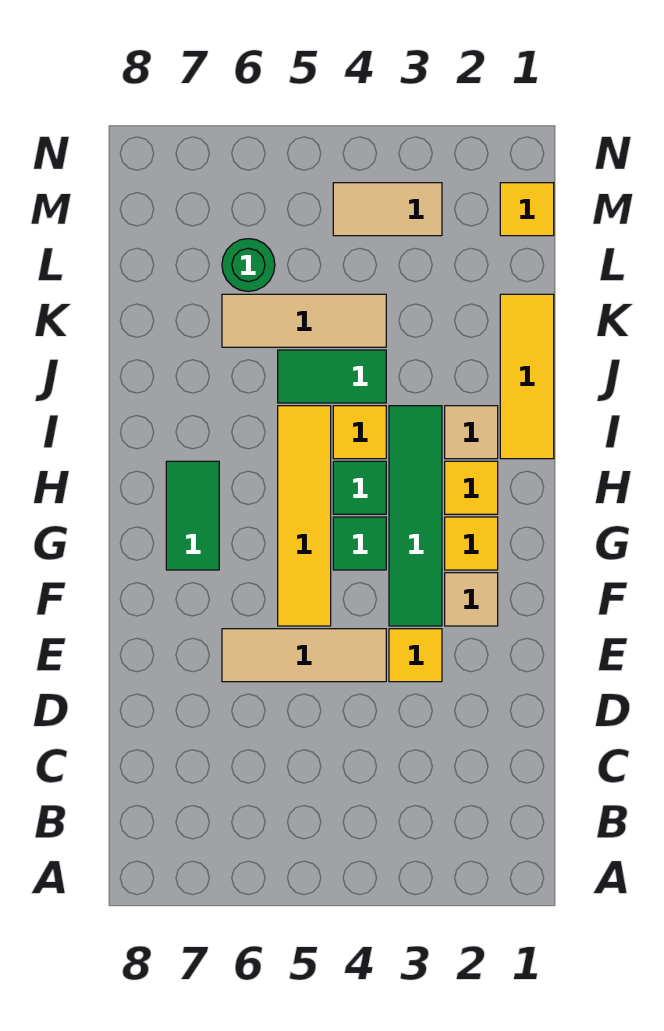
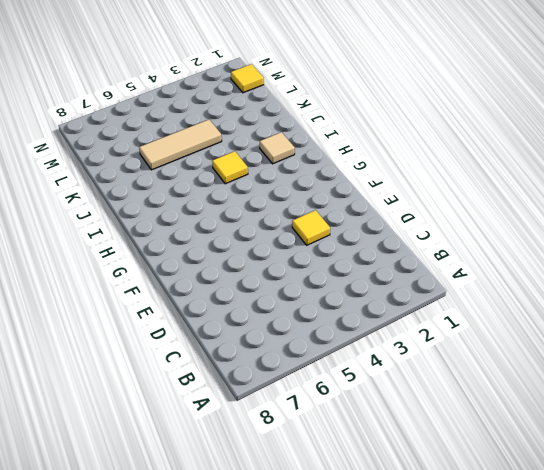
none -> tan tile E4:E6 level 1
none -> tan tile F2 level 1
none -> green tile F3:I3 level 1

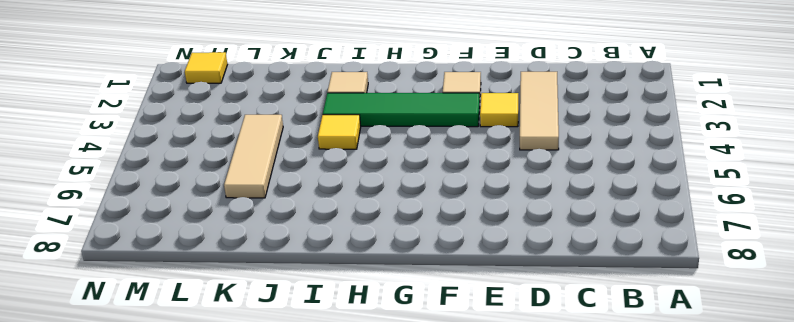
tan tile D2:D4 level 1 -> tan tile E4:E6 level 1
none -> yellow tile F5:I5 level 1
none -> yellow tile G2 level 1
none -> green tile G4 level 1

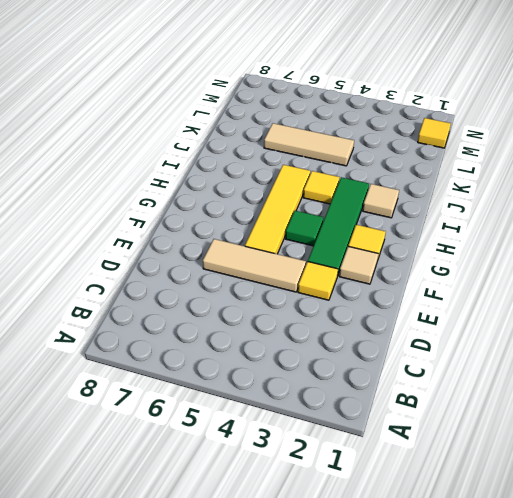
none -> green tile G7:H7 level 1
none -> yellow tile H2 level 1
none -> green tile H4 level 1

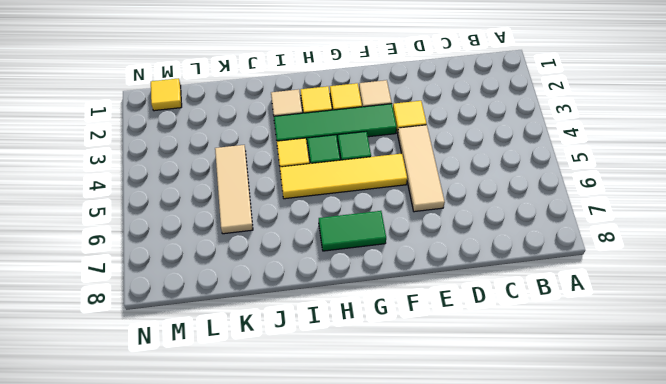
none -> yellow tile I1:K1 level 1
none -> green tile J4:J5 level 1
none -> green round brick L6 level 1

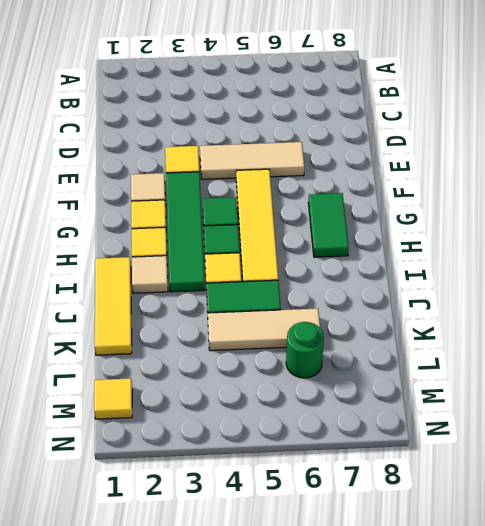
none -> tan tile M3:M4 level 1

